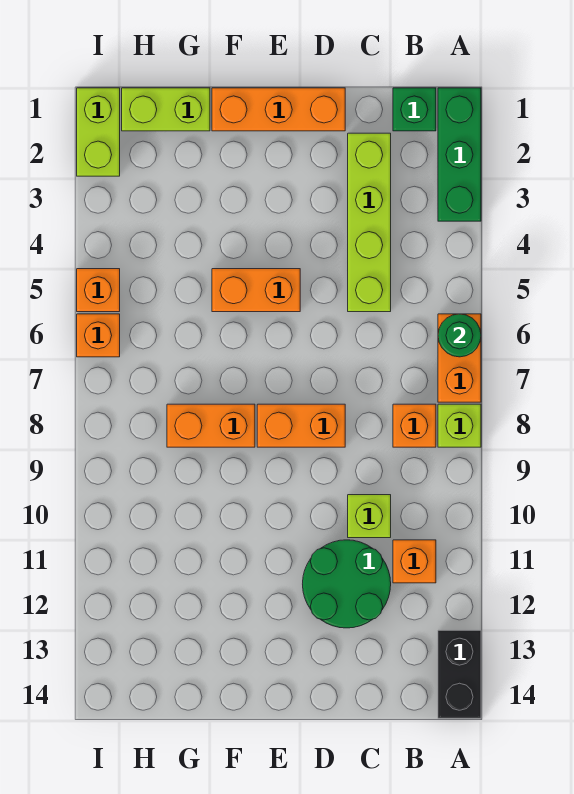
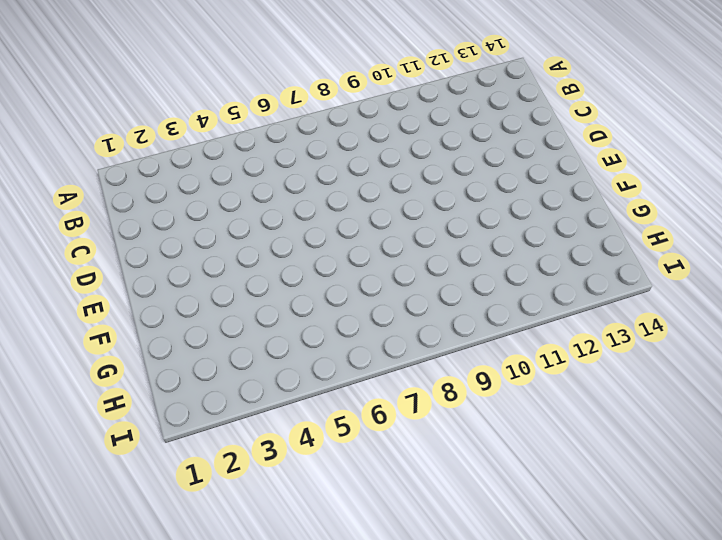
none -> green brick A1:A3 level 1
none -> orange brick A6:A7 level 1
none -> lime brick A8 level 1

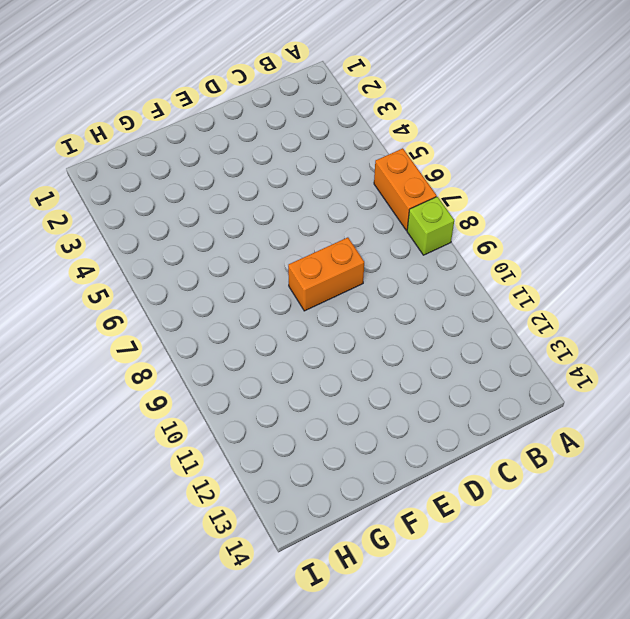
none -> green brick A1:A3 level 1
none -> black brick A13:A14 level 1
none -> green brick B1 level 1

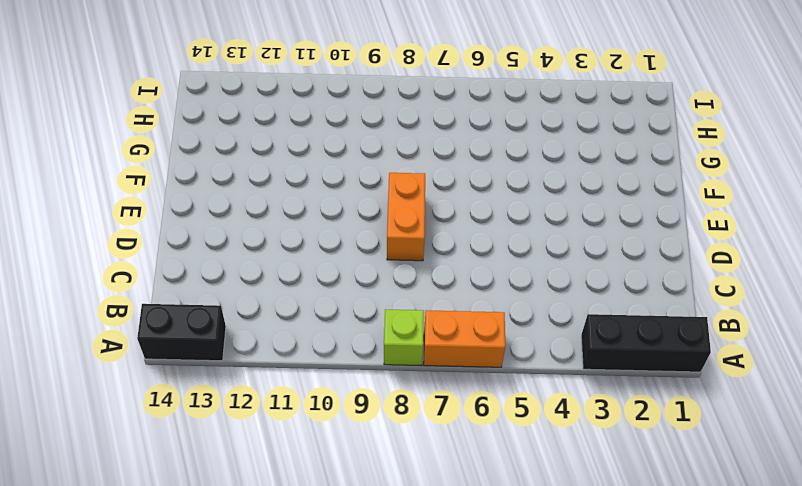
black brick A1:A3 level 1 -> green brick A1:A3 level 1
none -> green brick B1 level 1
none -> orange brick B8 level 1
none -> orange brick B11 level 1

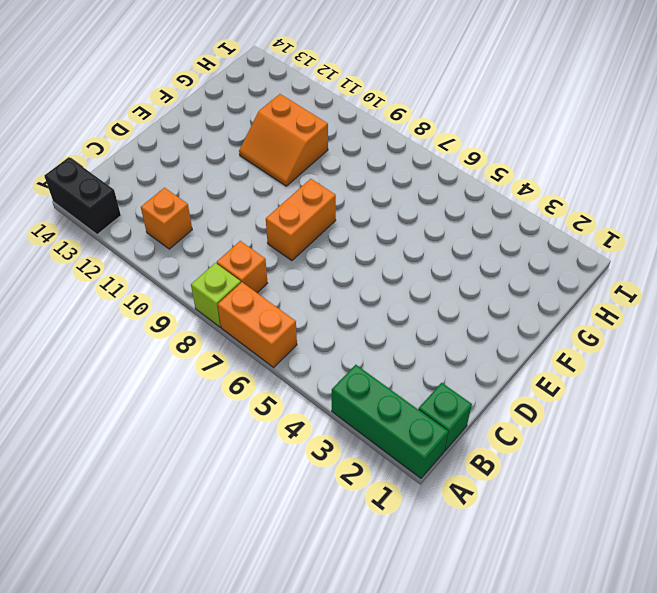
orange slope F10:G11 level 1 top G -> none
none -> lime brick C2:C5 level 1
none -> lime brick C10 level 1
none -> green round brick C11:D12 level 1

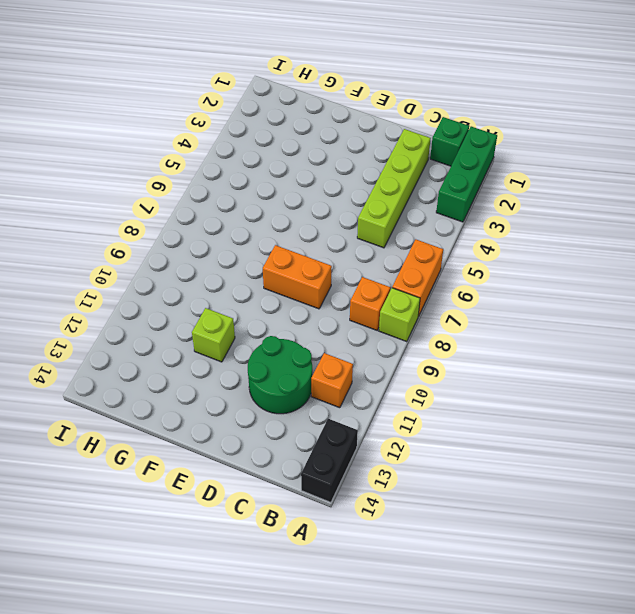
lime brick F11 level 1 -> lime brick C10 level 1
none -> orange brick D1:F1 level 1
none -> orange brick E5:F5 level 1
none -> orange brick F8:G8 level 1

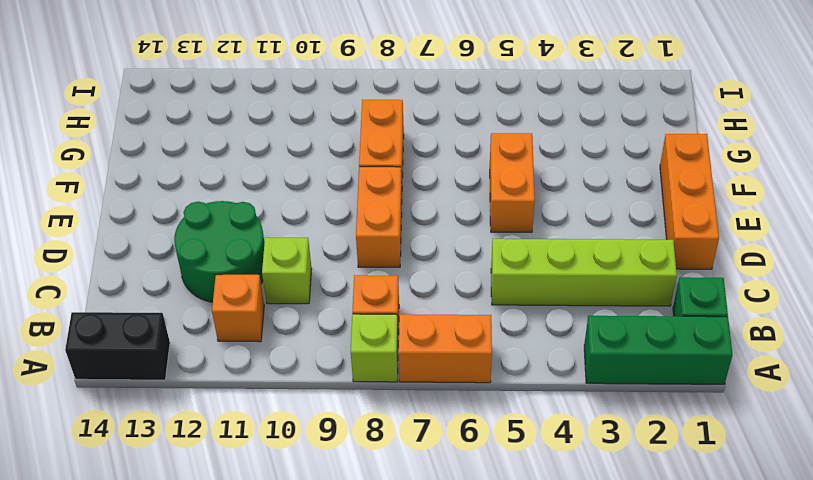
none -> lime brick G1:H1 level 1
none -> lime brick I1:I2 level 1
none -> orange brick I5 level 1

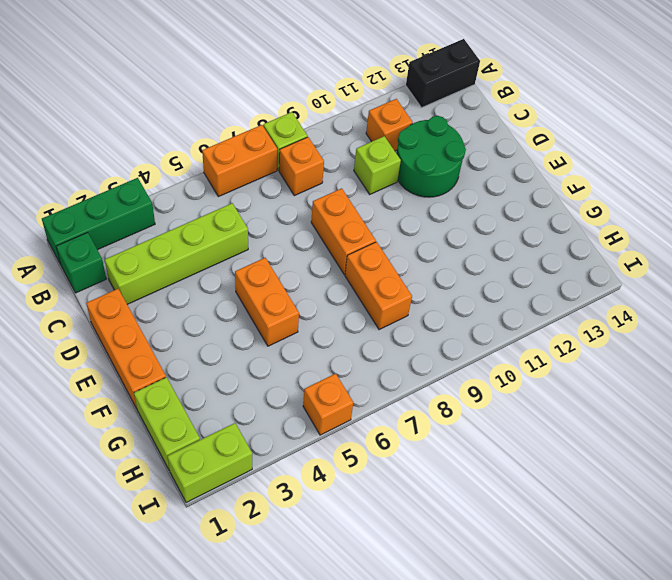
none -> orange brick I6 level 1
none -> green round brick A6 level 2

